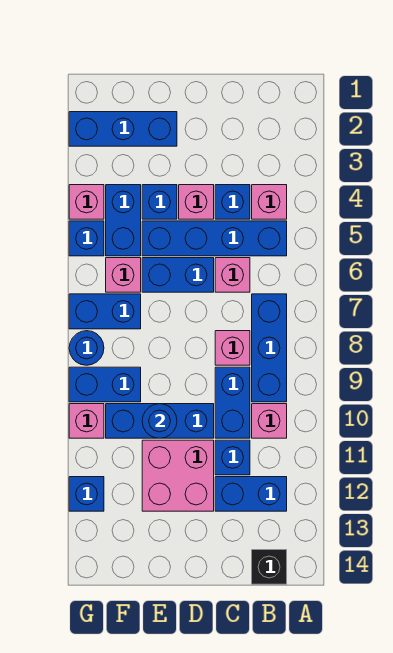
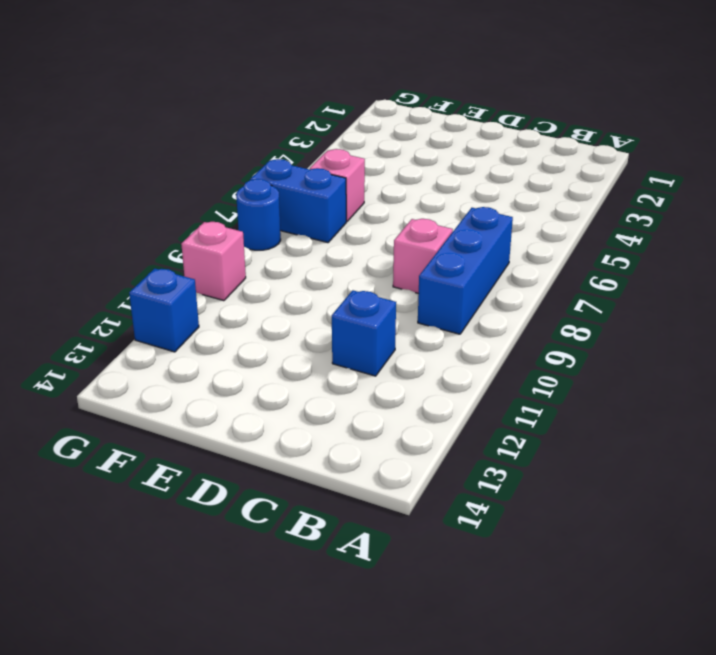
none -> pink brick B4 level 1
none -> blue brick B5:E5 level 1
none -> pink brick B10 level 1

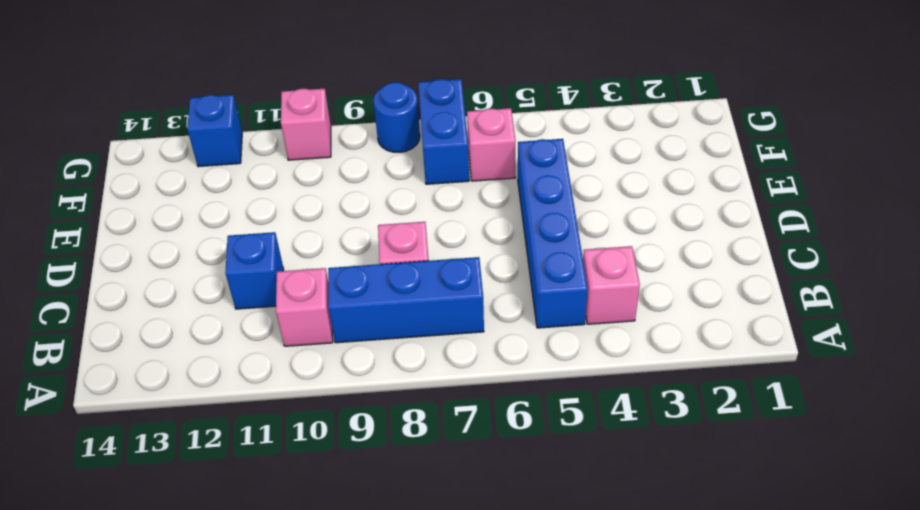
none -> blue brick B12:C12 level 1
none -> black brick B14 level 1
none -> blue brick C4 level 1

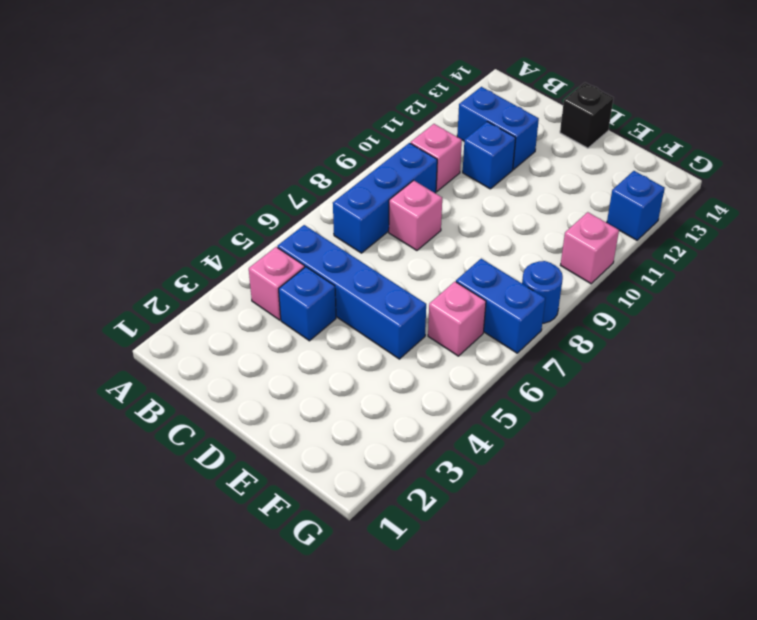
black brick D14 level 1 -> black brick B14 level 1
none -> pink brick C6 level 1
none -> blue brick C9:C10 level 1
none -> pink brick D4 level 1

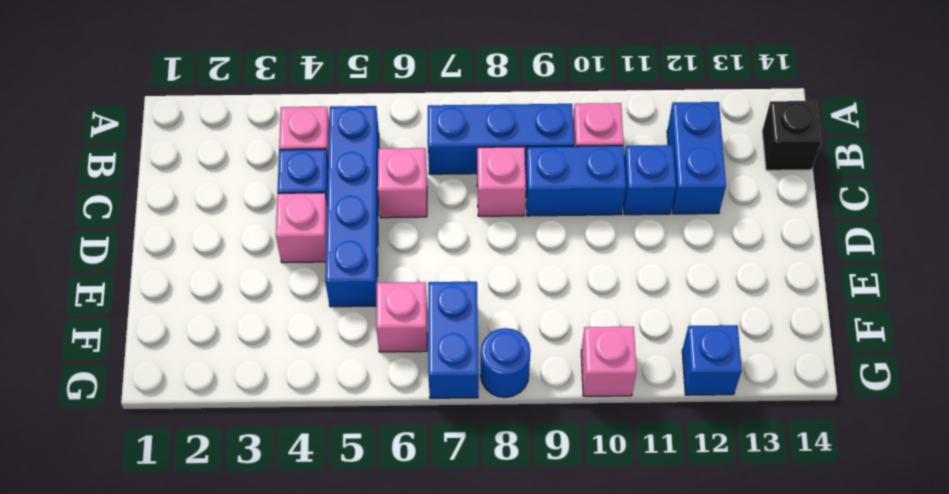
none -> blue brick D6:E6 level 1
none -> blue brick D10:F10 level 1
none -> pink brick D11:E12 level 1

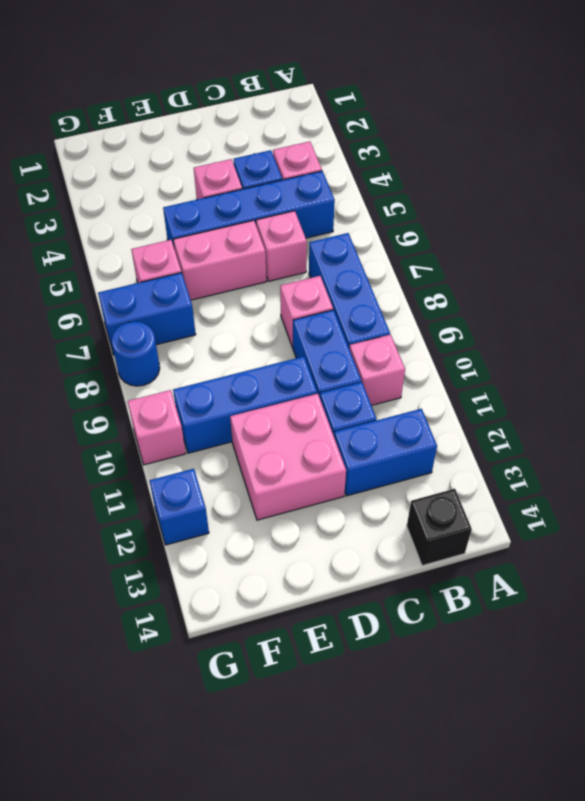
pink brick D6:E6 level 1 -> blue brick D6:E6 level 1
none -> blue brick E2:G2 level 1
none -> blue brick E4 level 1
none -> blue brick F4:F5 level 1

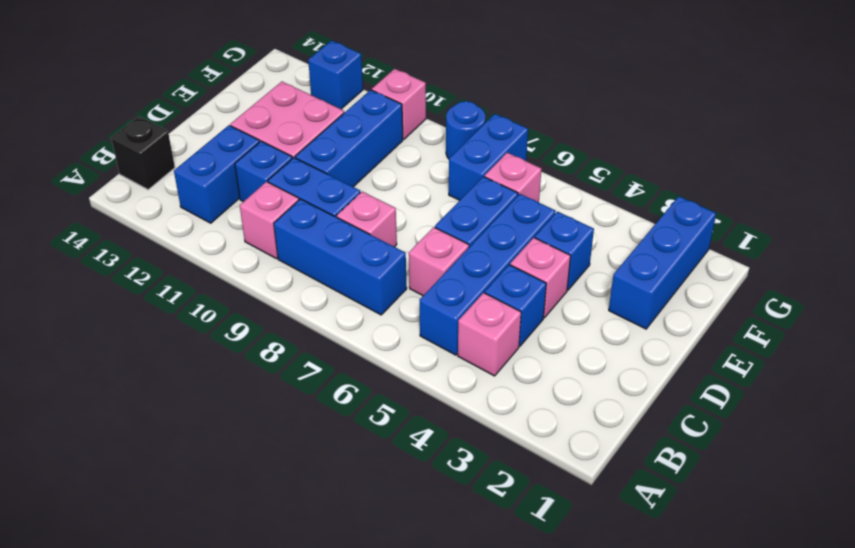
none -> blue brick F4:F5 level 1
none -> blue brick F9:G9 level 1
none -> pink brick G4 level 1

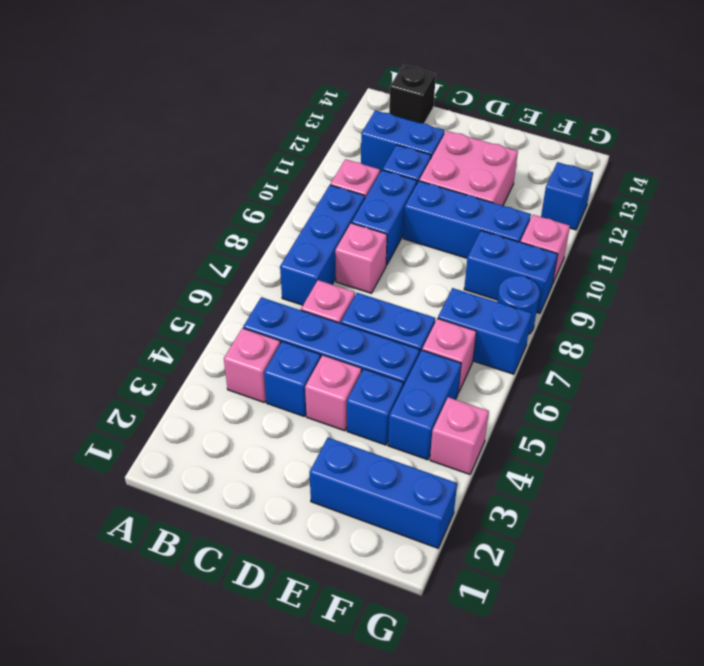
none -> blue brick G5 level 1
none -> blue round brick E10 level 2

